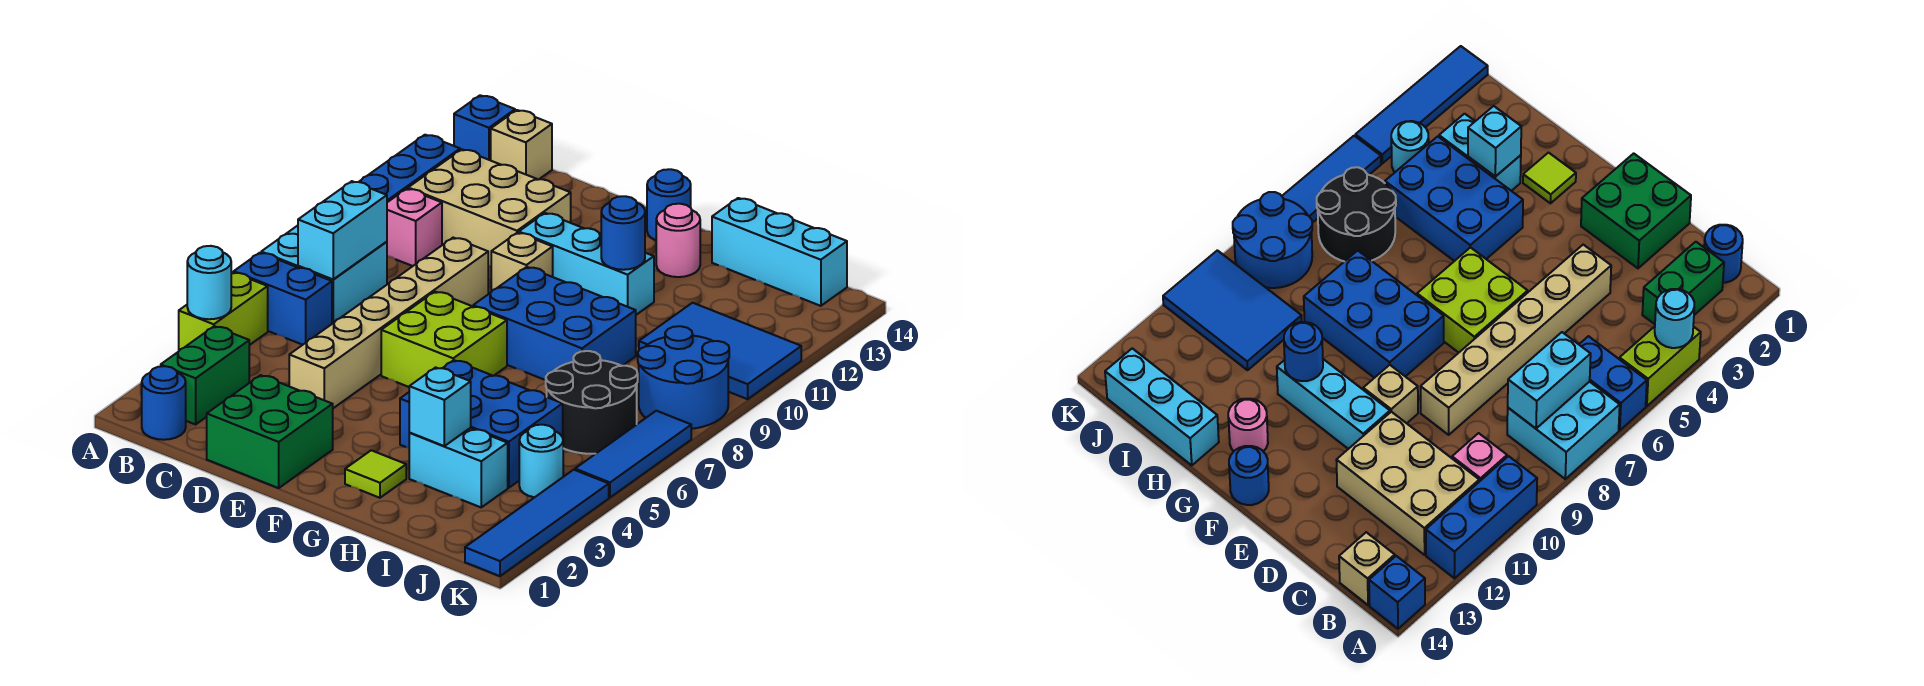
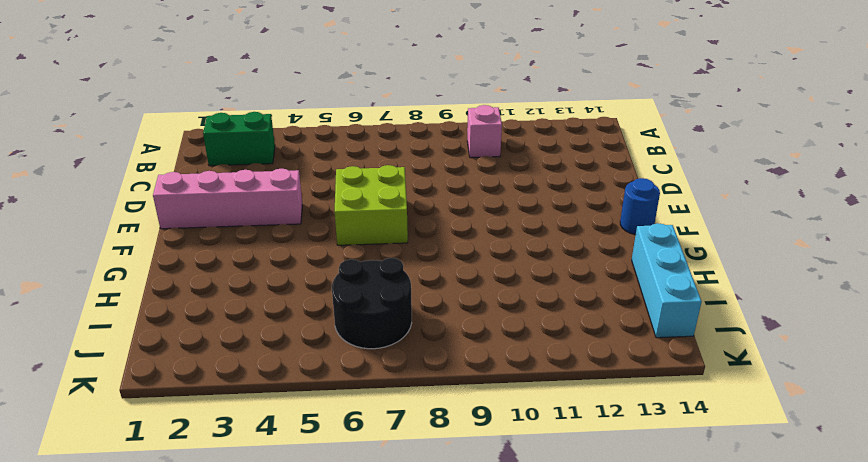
pink brick E1:E4 level 1 -> green brick D1:E2 level 1
none -> lime brick A4:A5 level 1
none -> blue brick A6:B6 level 1
none -> cyan brick A7:B8 level 1
none -> blue brick A10:A12 level 1

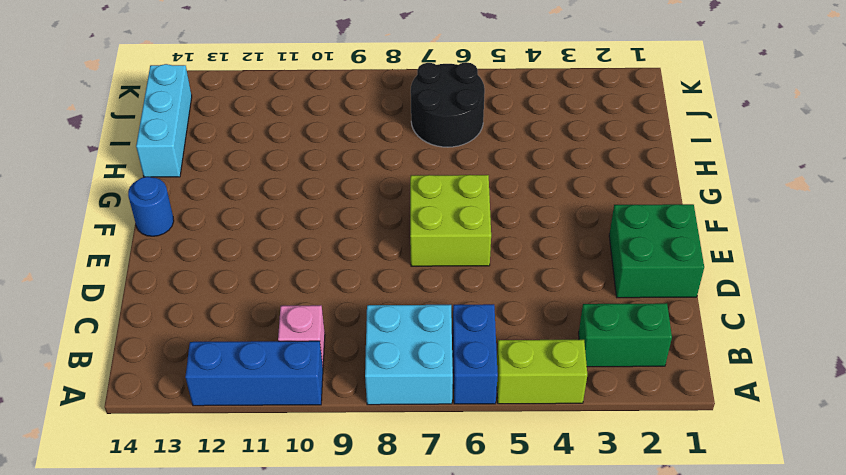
none -> blue brick A14 level 1
none -> blue round brick B1 level 1
none -> tan brick B11:D12 level 1
none -> tan brick B14 level 1

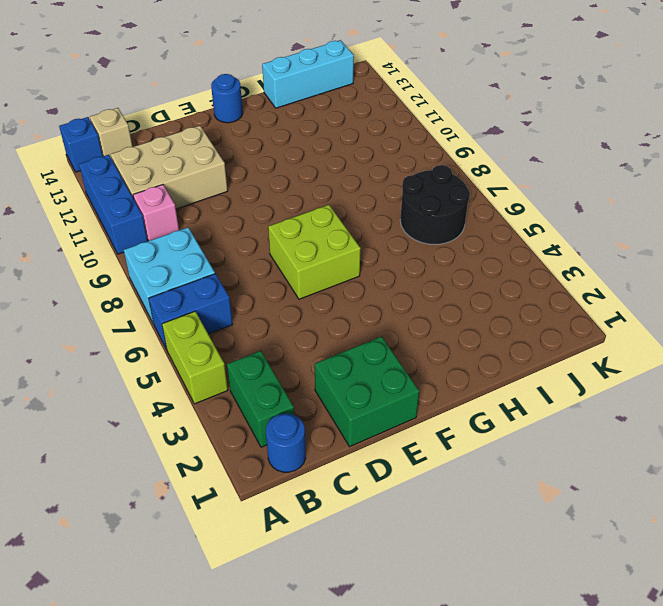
none -> tan brick D4:D9 level 1
none -> tan brick E10 level 1
none -> cyan brick E11:G11 level 1
none -> blue brick F8:H9 level 1

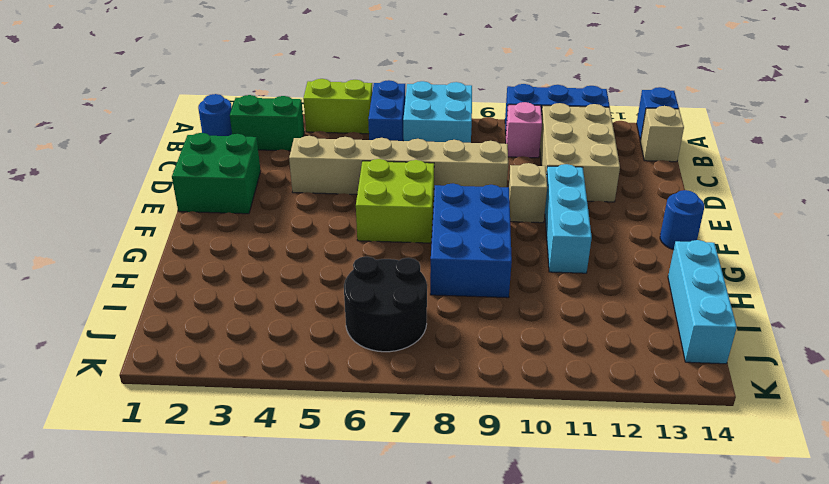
none -> lime tile G2 level 1
none -> blue brick G4:I5 level 1
none -> pink round brick G13 level 1
none -> cyan brick H3:I3 level 1

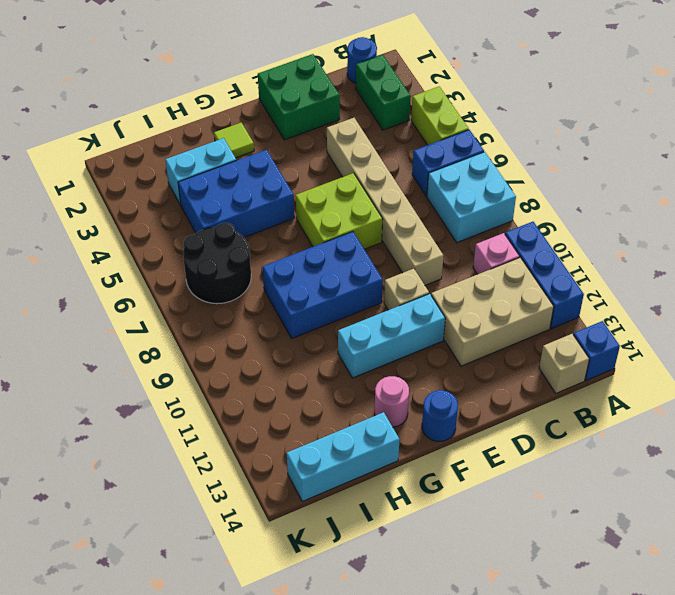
none -> blue tile I10:K11 level 1
none -> cyan round brick J4 level 1
none -> blue round brick J8:K9 level 1
none -> blue tile K1:K4 level 1

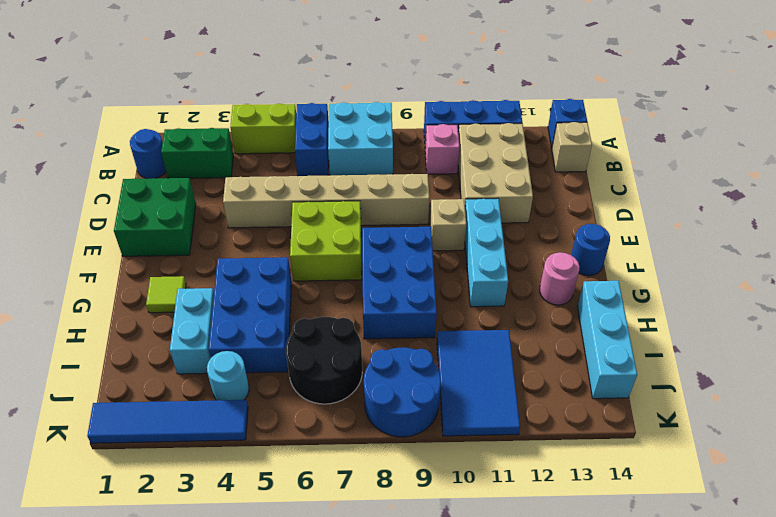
none -> blue tile K5:K7 level 1
none -> cyan round brick A4 level 2
none -> cyan brick B7:B8 level 2
none -> blue round brick G11 level 2

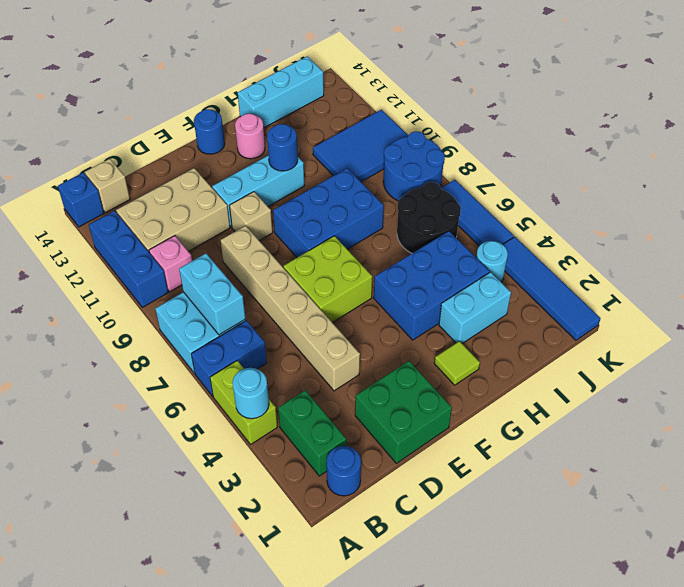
none -> cyan brick H3 level 2

